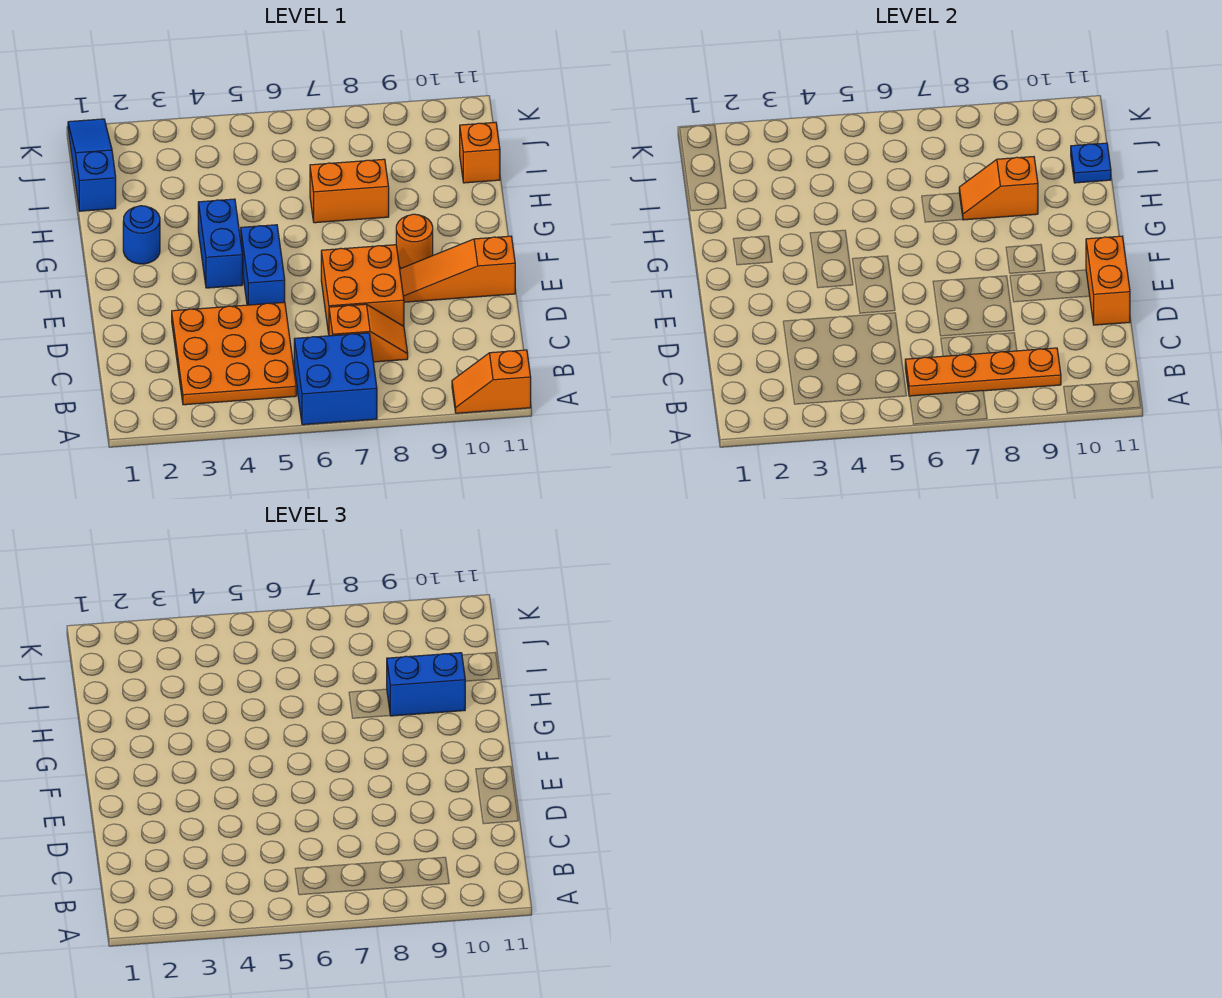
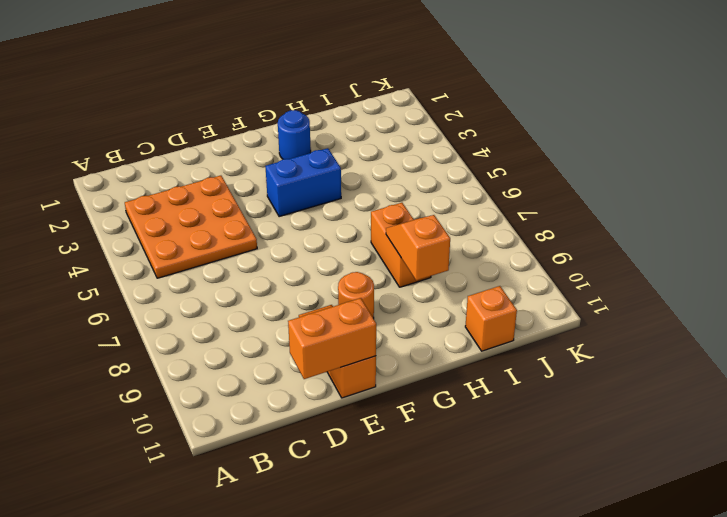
none -> blue brick A6:B7 level 1
none -> orange slope A10:A11 level 1 top 11
none -> orange slope C7:C8 level 1 top 7

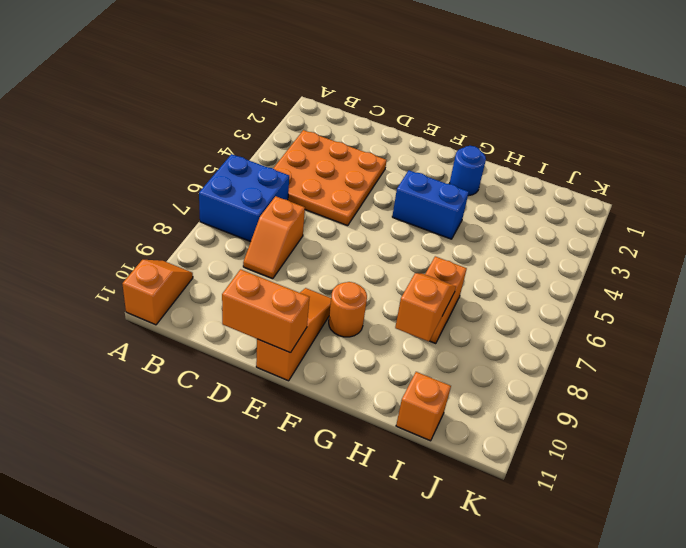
none -> orange brick D7:E8 level 1
none -> blue brick E5:F5 level 1
none -> blue slope I1:K1 level 1 top I

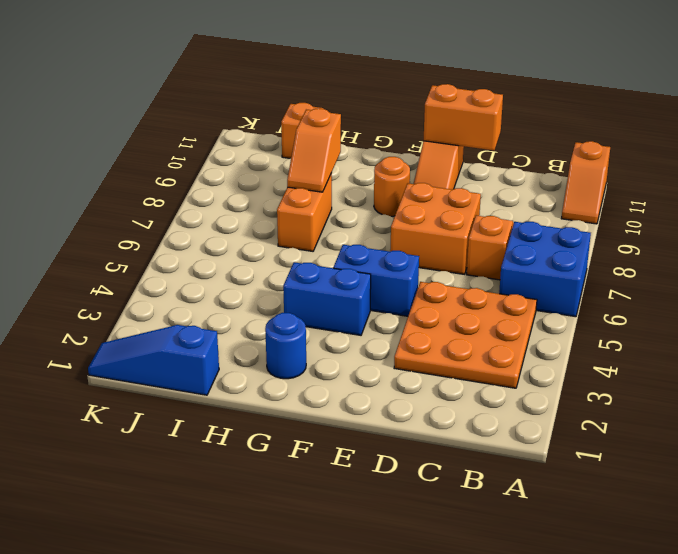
none -> orange plate B6:B9 level 2
none -> blue plate I11 level 2
none -> blue brick H9:H10 level 3

